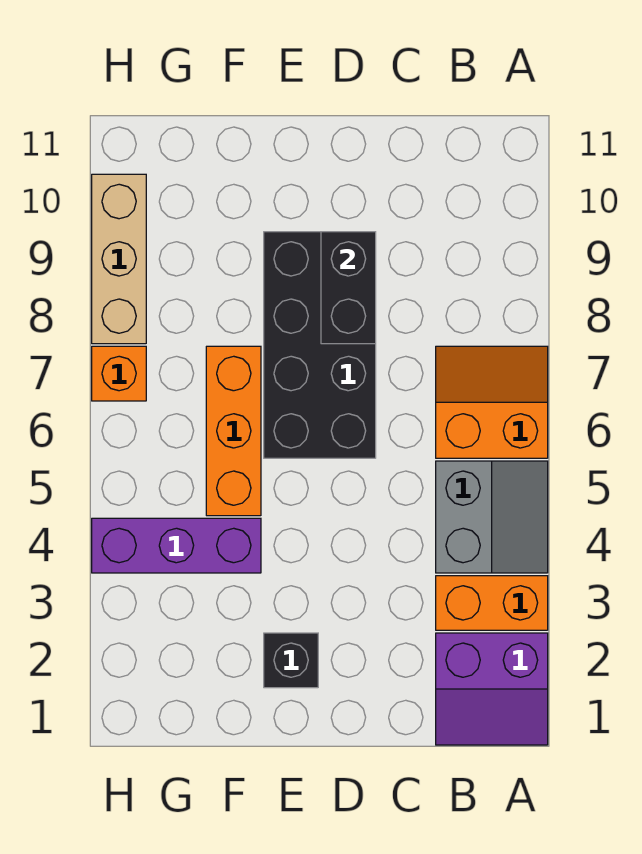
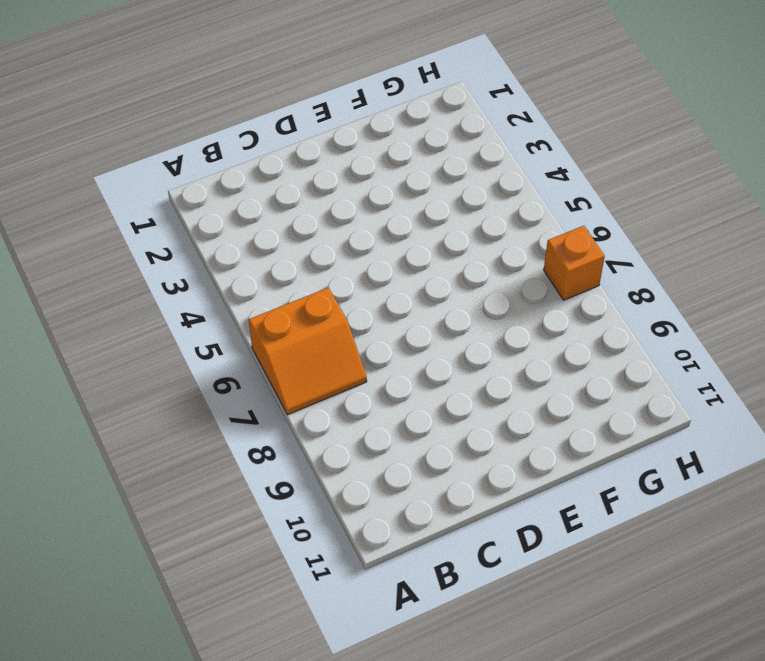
none -> purple slope A1:B2 level 1 top 2
none -> orange brick A3:B3 level 1

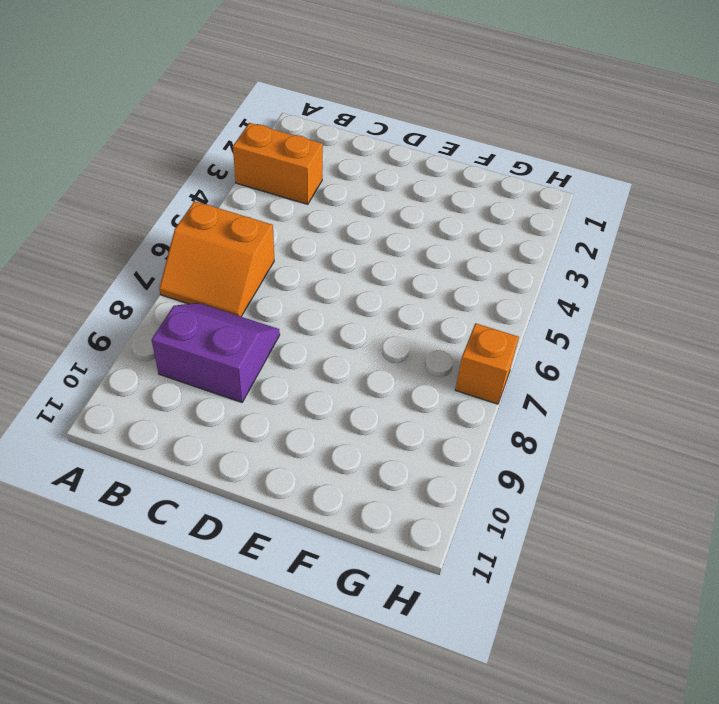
purple slope B8:C9 level 1 top 9 -> purple slope A1:B2 level 1 top 2
none -> grey slope A4:B5 level 1 top B
none -> black brick D6:E9 level 1

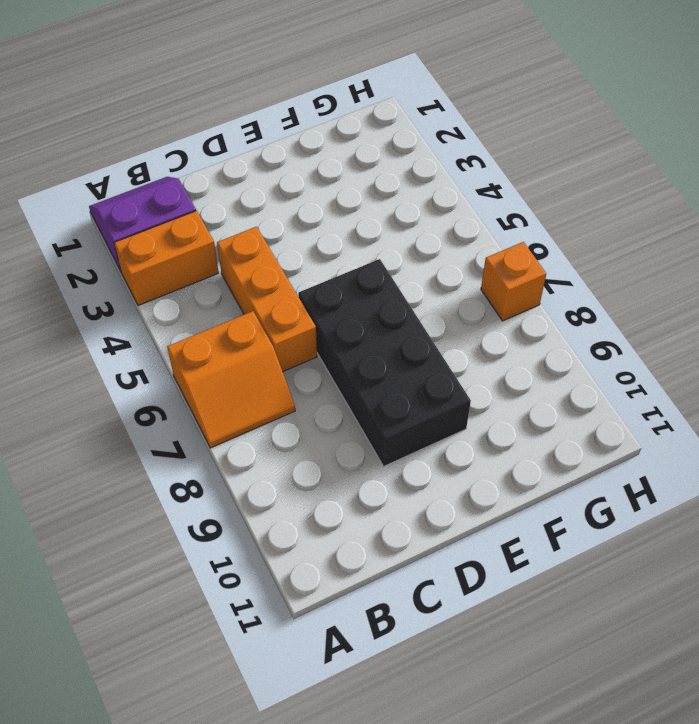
orange brick C4:C6 level 1 -> orange brick F5:F7 level 1
none -> grey slope A4:B5 level 1 top B
none -> black brick E2 level 1

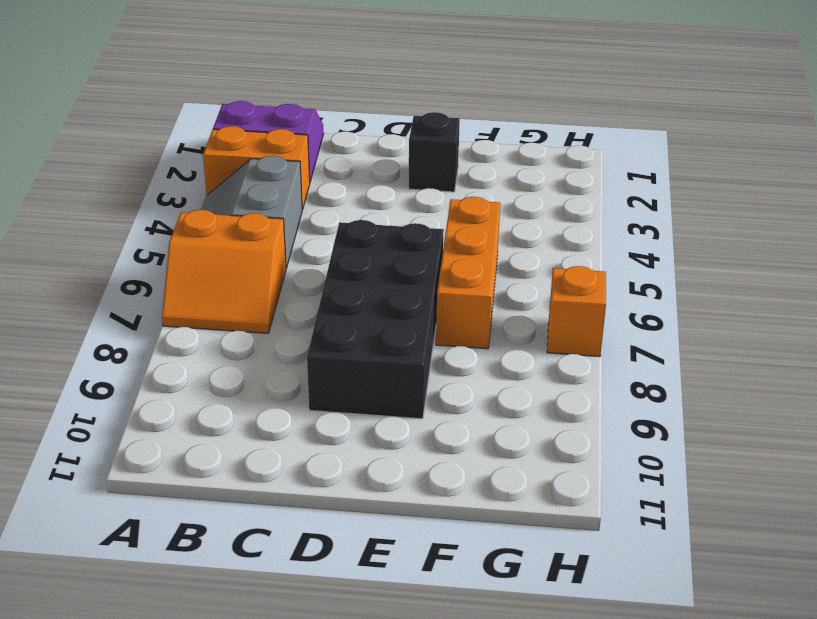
none -> purple brick F4:H4 level 1
none -> tan brick H8:H10 level 1

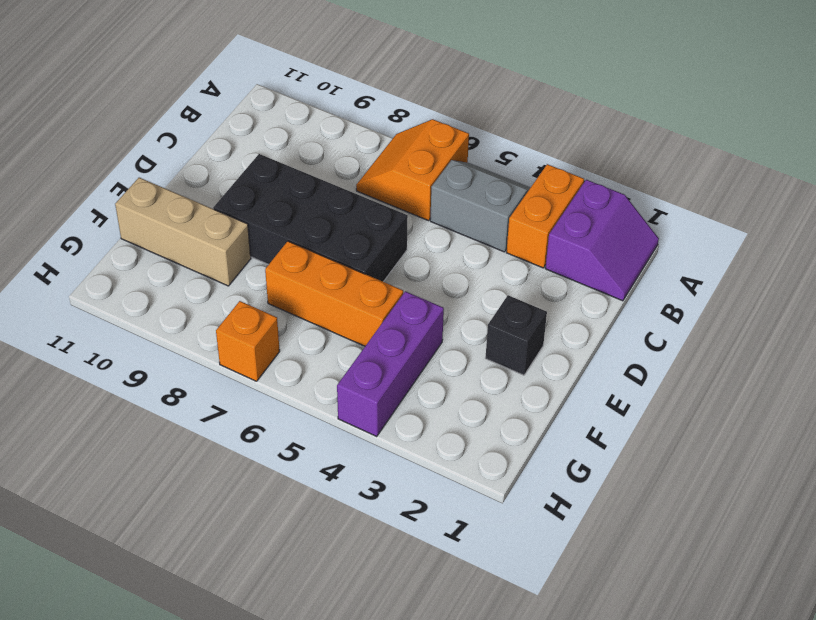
tan brick F9:F11 level 1 -> tan brick H8:H10 level 1
none -> black brick D8:D9 level 2

